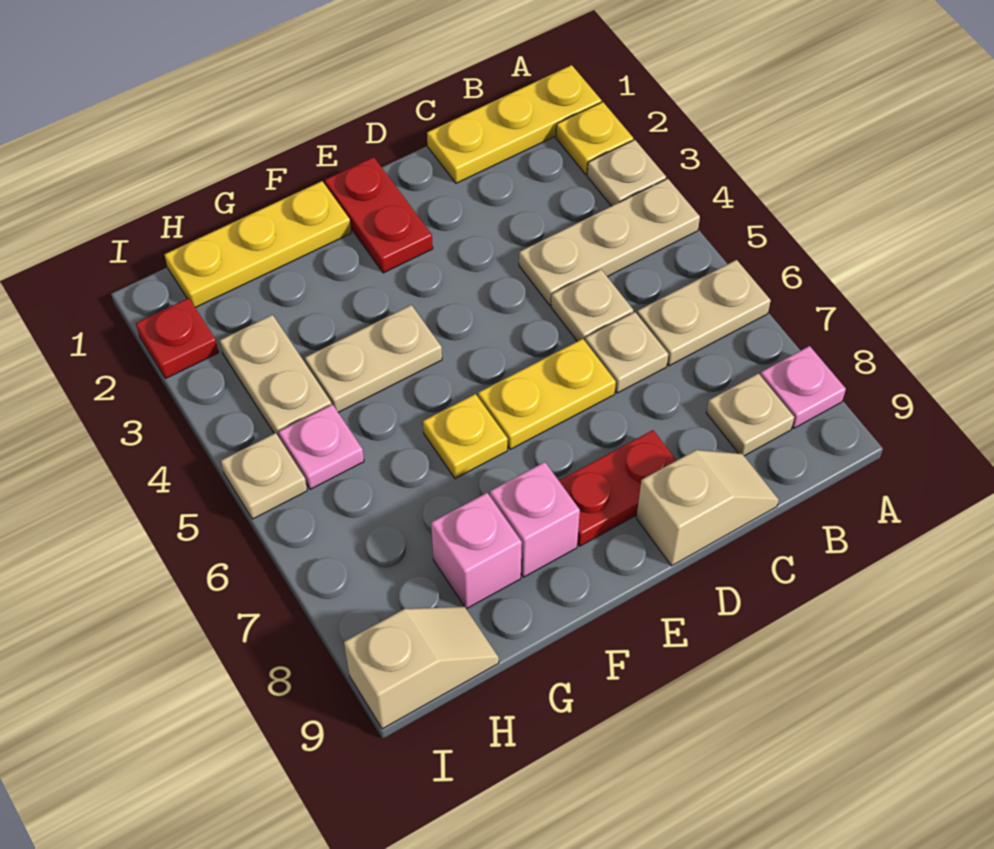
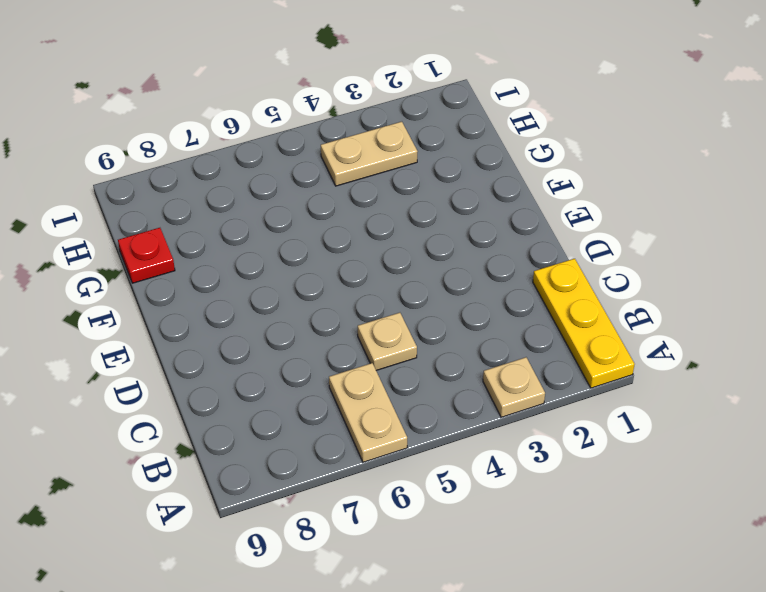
red plate G9 level 1 -> red plate I2 level 1
none -> yellow plate A2 level 1
none -> tan plate A4:C4 level 1
none -> pink plate A8 level 1

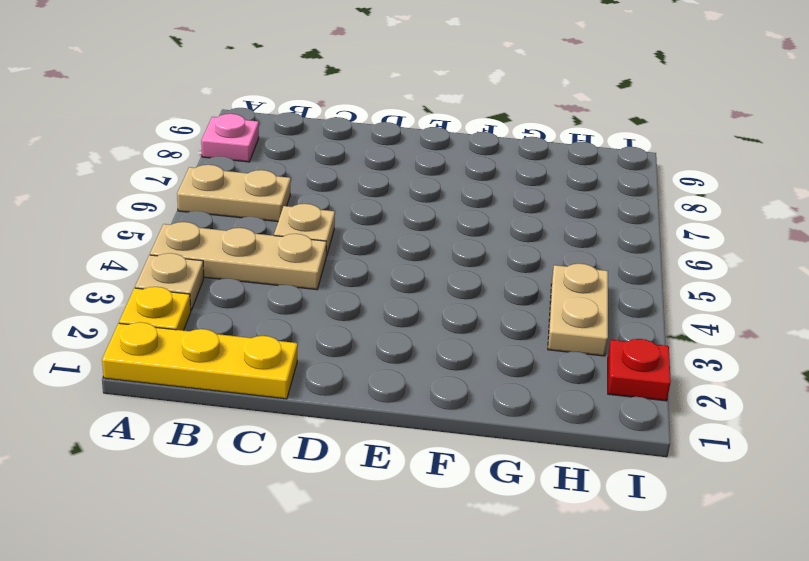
none -> tan plate B8 level 1
none -> tan plate C6 level 1
none -> tan slope C9:D9 level 1 top D

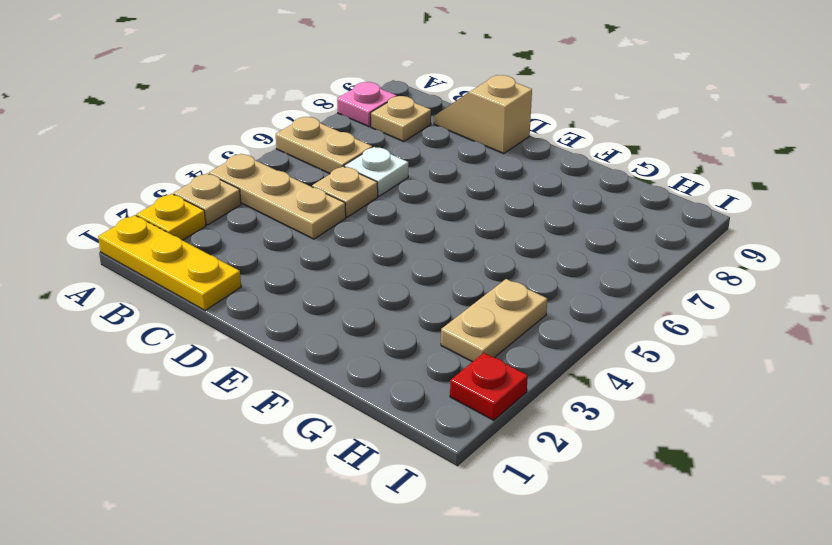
white plate C6 level 1 -> tan plate C6 level 1
none -> yellow plate D6:E6 level 1
none -> red plate D8:E8 level 1
none -> red plate E1:E2 level 1

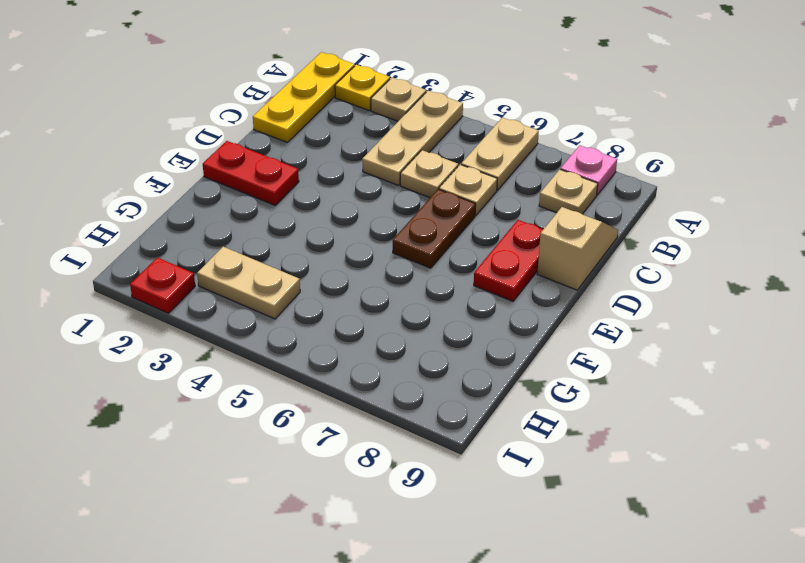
brown plate D6:E6 level 1 -> yellow plate D6:E6 level 1
none -> yellow plate F1:H1 level 1
none -> tan plate F4:G4 level 1
none -> yellow plate F6 level 1

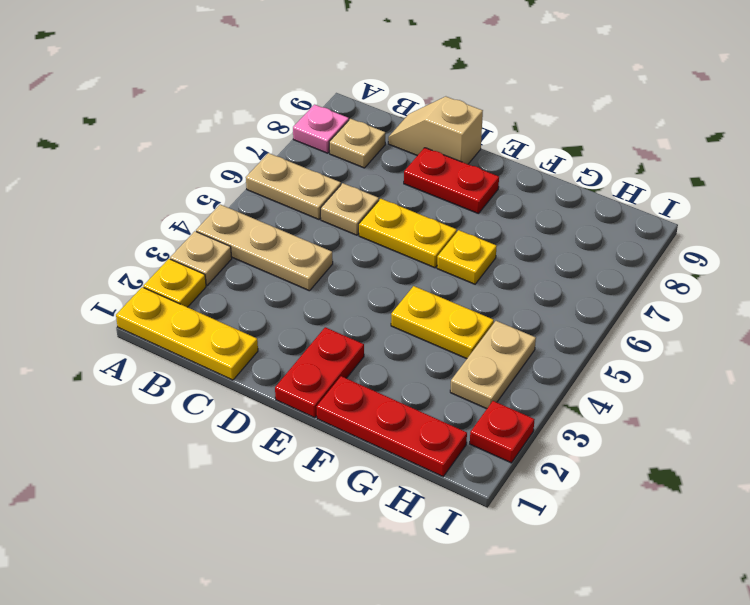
red plate F1:H1 level 1 -> yellow plate F1:H1 level 1
yellow plate F4:G4 level 1 -> tan plate F4:G4 level 1
none -> tan plate C5 level 1
none -> pink brick F8 level 1
none -> pink brick G8 level 1

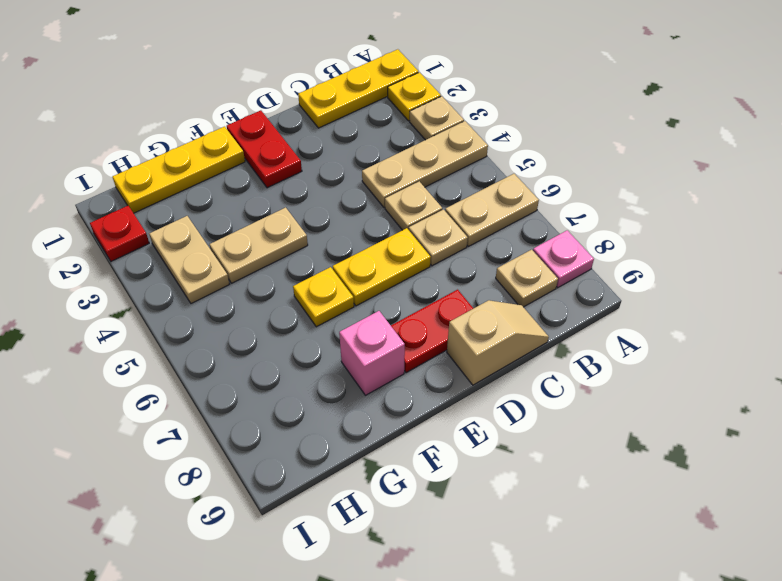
none -> pink brick G8 level 1
none -> pink plate H5 level 1
none -> tan slope H9:I9 level 1 top I

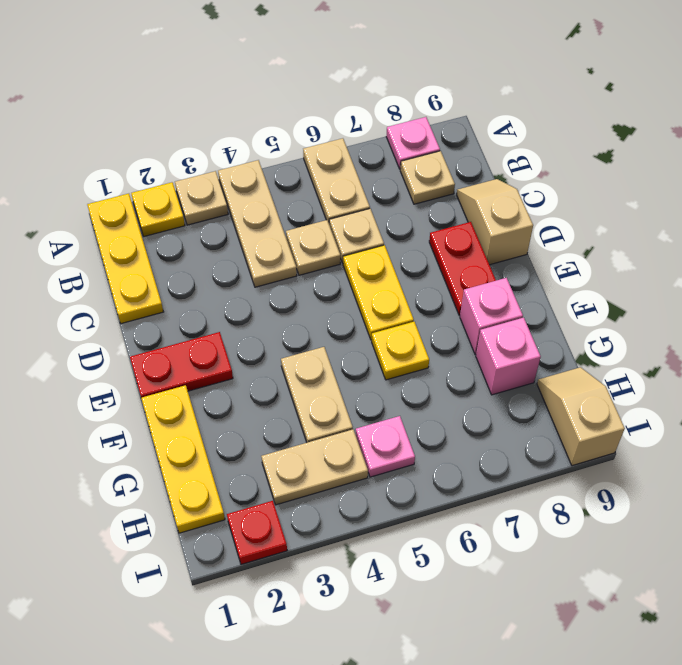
none -> tan plate I5 level 1

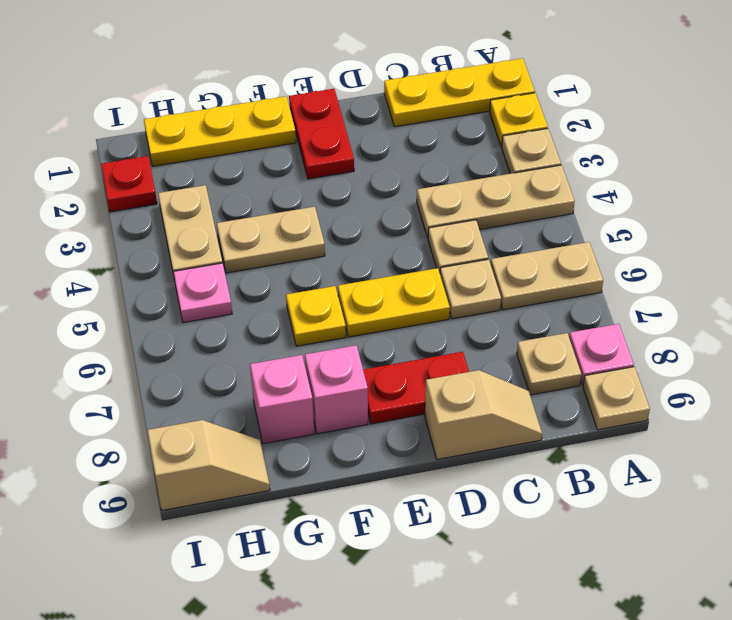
tan plate A9 level 1 -> tan plate I5 level 1

